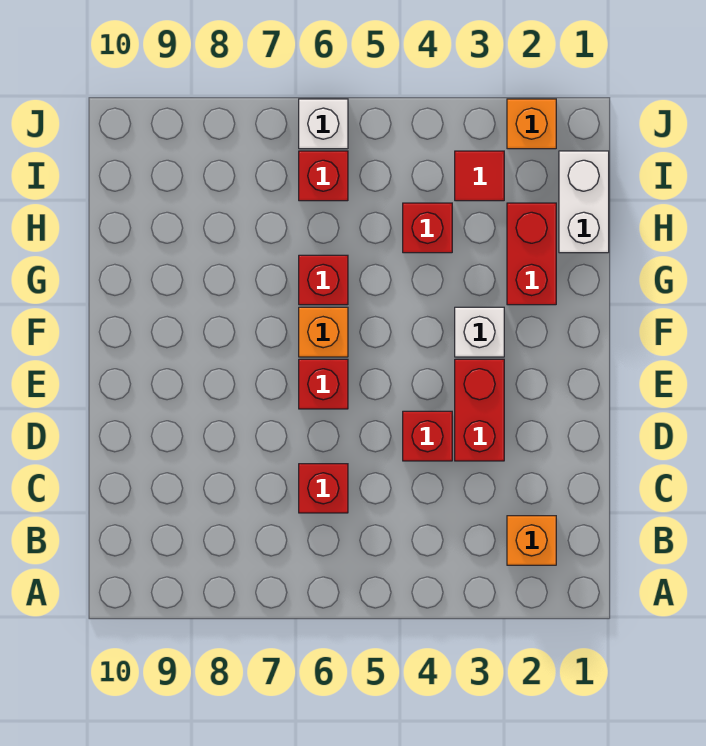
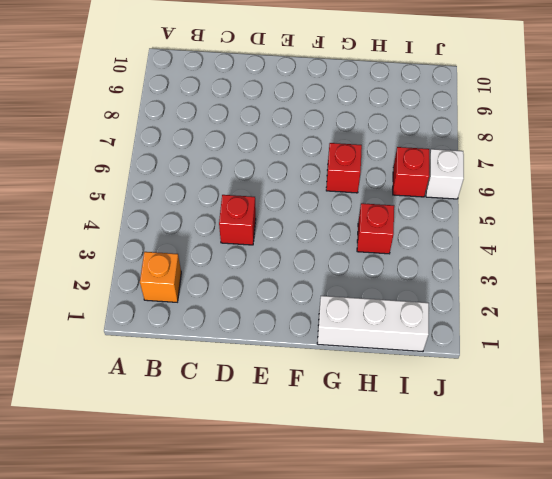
white brick G1:I1 level 1 -> white brick H1:I1 level 1
none -> red brick C6 level 1
none -> red brick D3:E3 level 1
none -> red brick E6 level 1

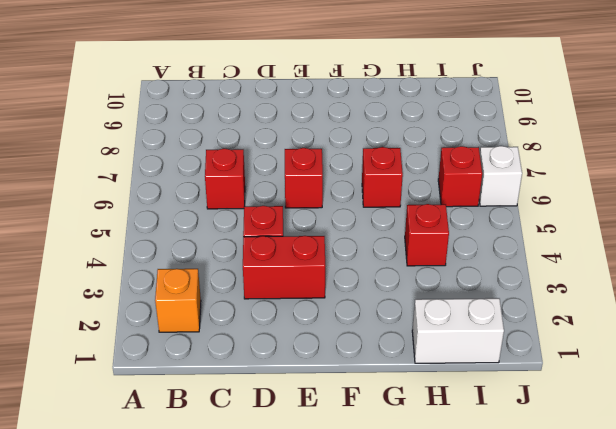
none -> white brick F3 level 1
none -> orange brick F6 level 1
none -> red brick G2:H2 level 1

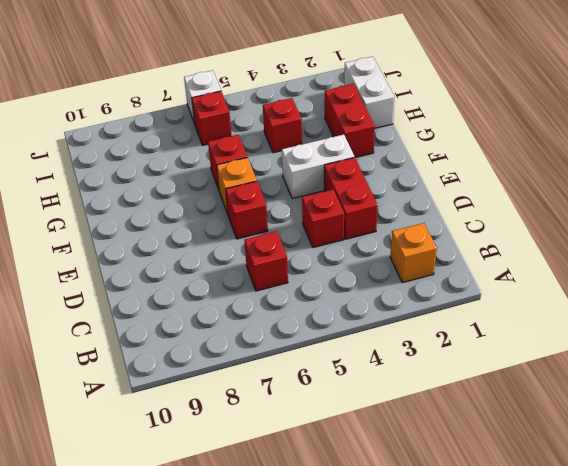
white brick F3:F4 level 1 -> white brick F3 level 1
none -> red tile I3 level 1
none -> orange brick J2 level 1

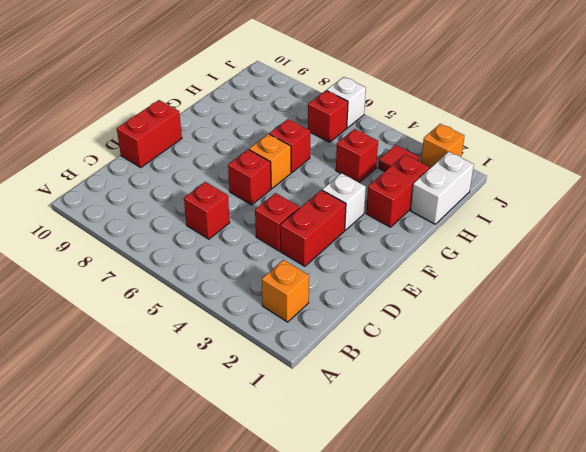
red brick D10:E10 level 1 -> none

